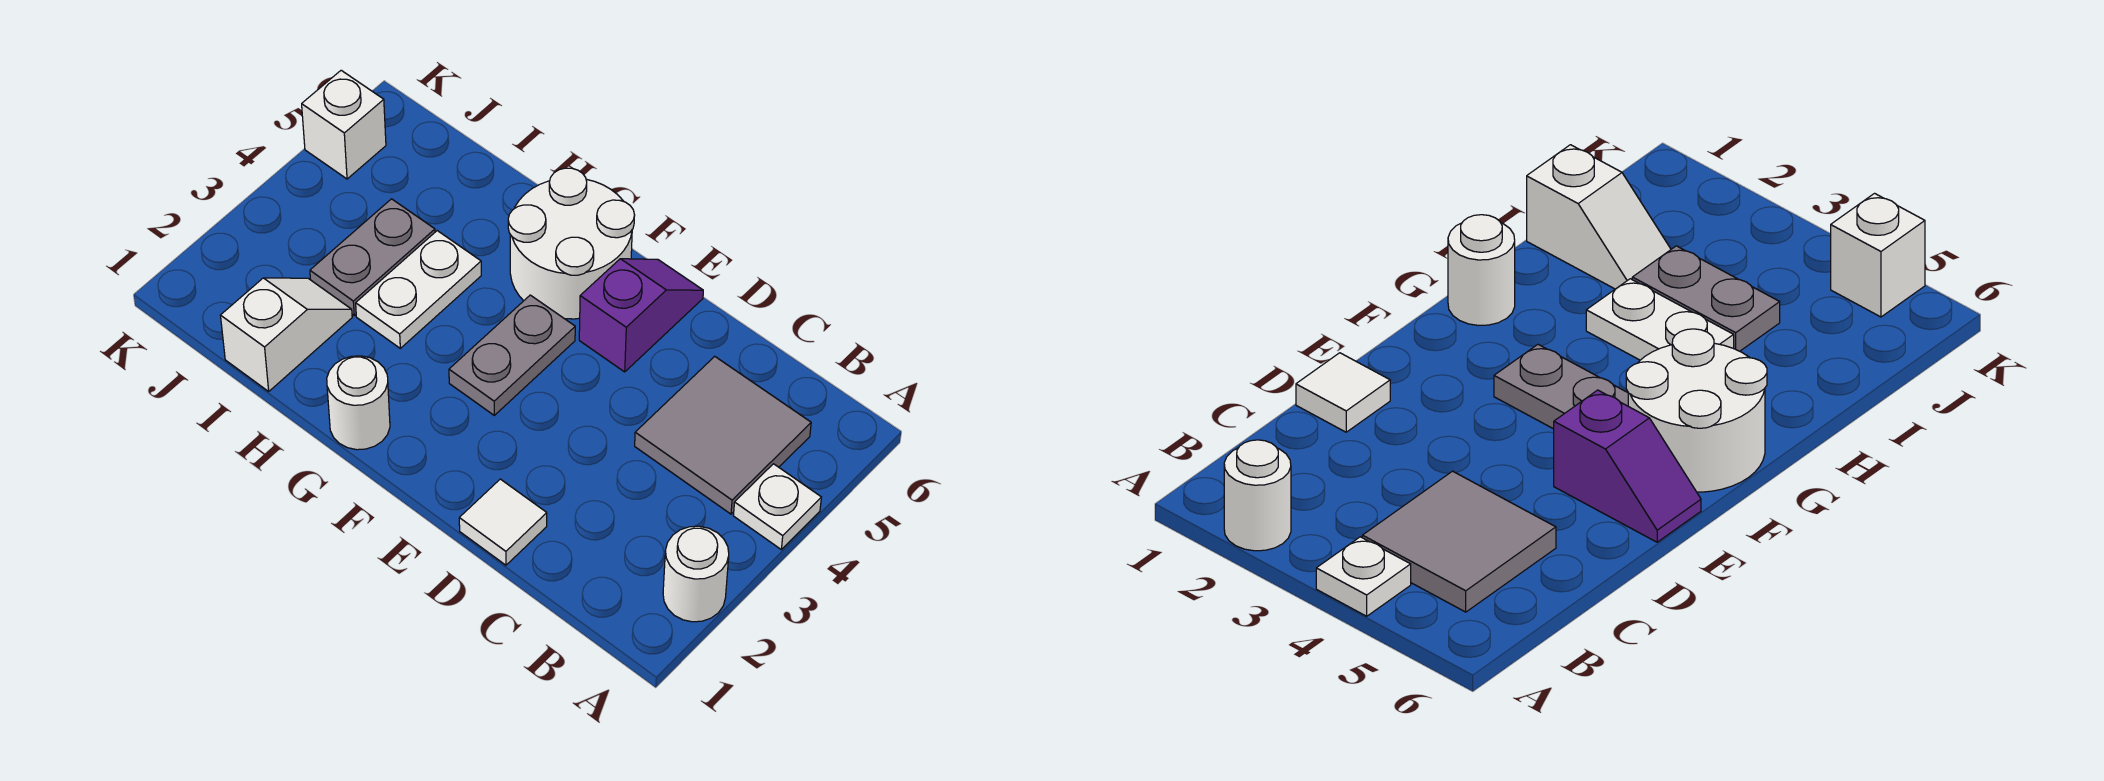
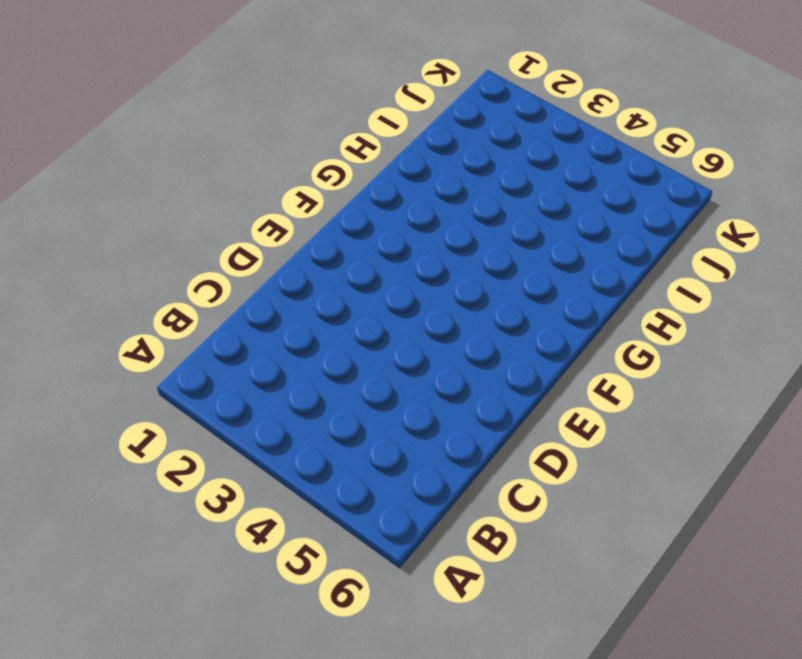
none -> white round brick A2 level 1
none -> white plate A4 level 1
none -> grey tile B4:C5 level 1

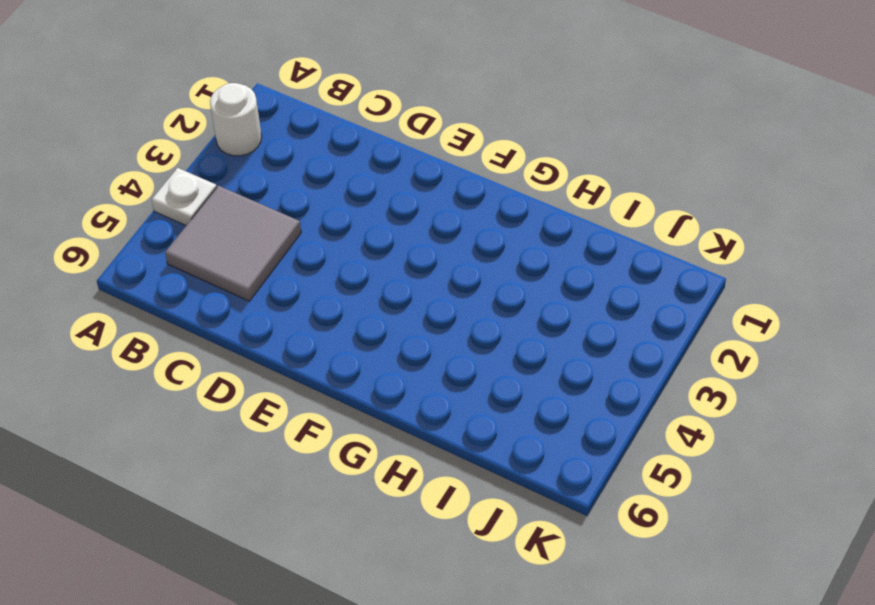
none -> white tile D1 level 1
none -> purple slope E5:E6 level 1 top 5
none -> grey plate F3:F4 level 1

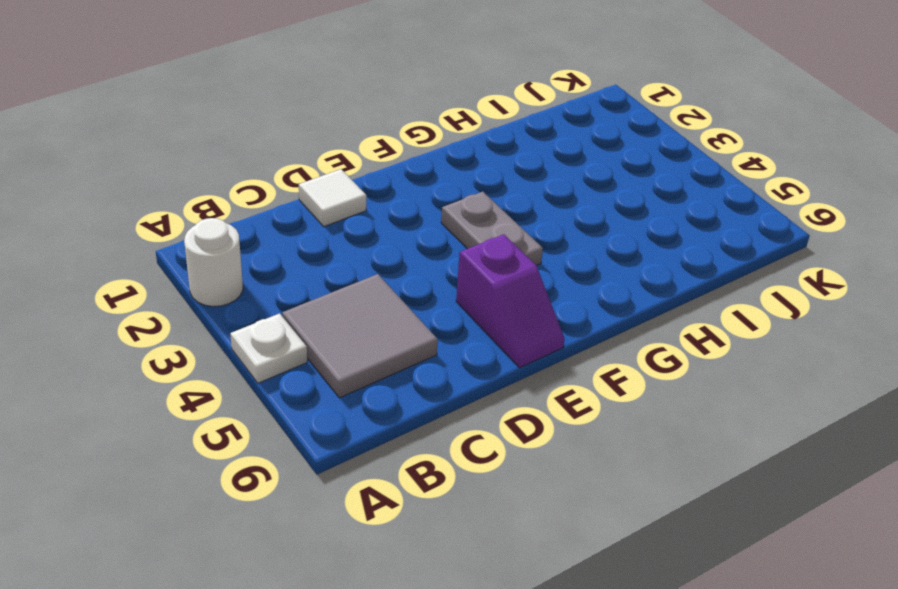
none -> white round brick F5:G6 level 1
none -> white round brick G1 level 1
none -> white plate H3:H4 level 1

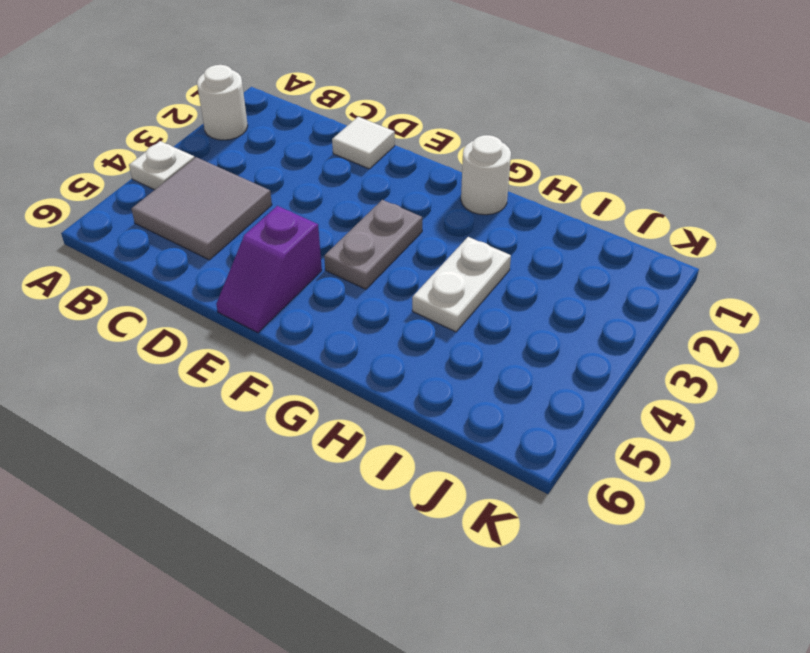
none -> white round brick F5:G6 level 1
none -> white slope I1:I2 level 1 top 1
none -> grey plate I3:I4 level 1

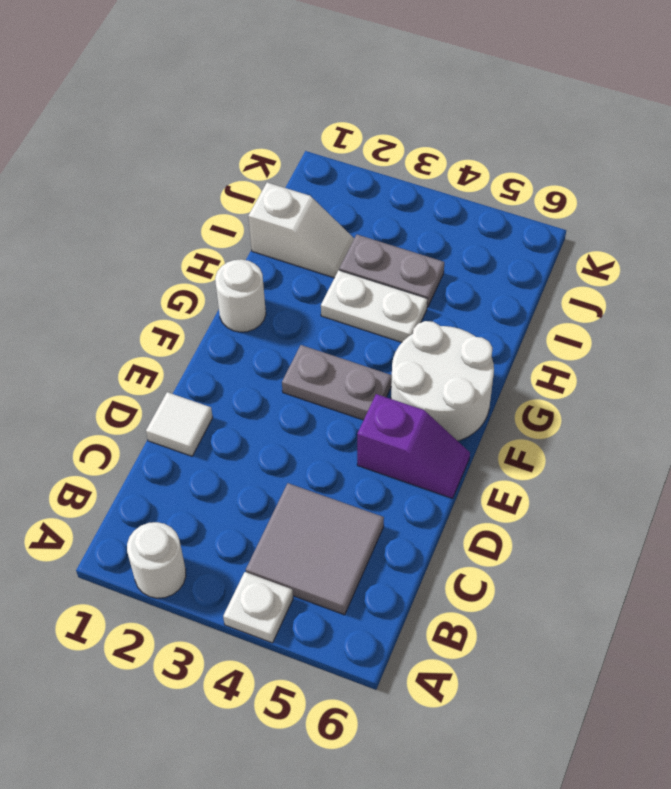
none -> white brick K5 level 1

